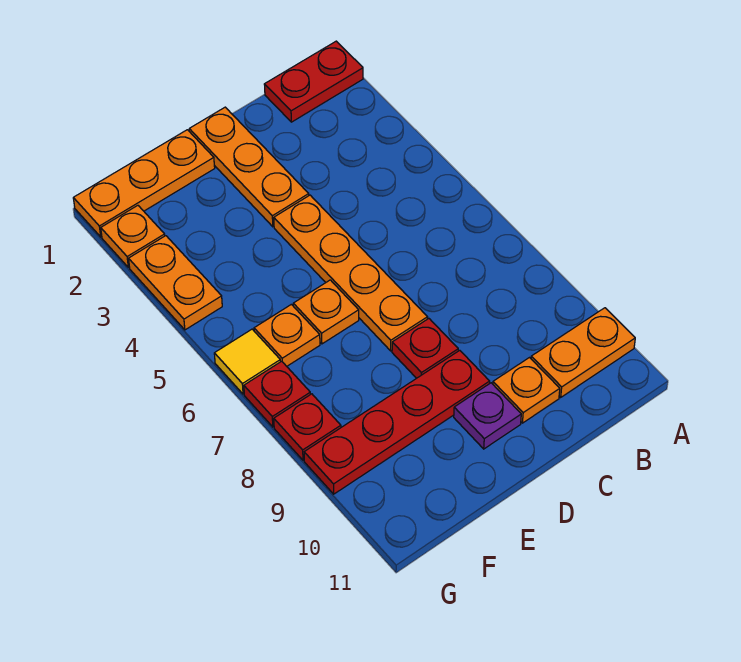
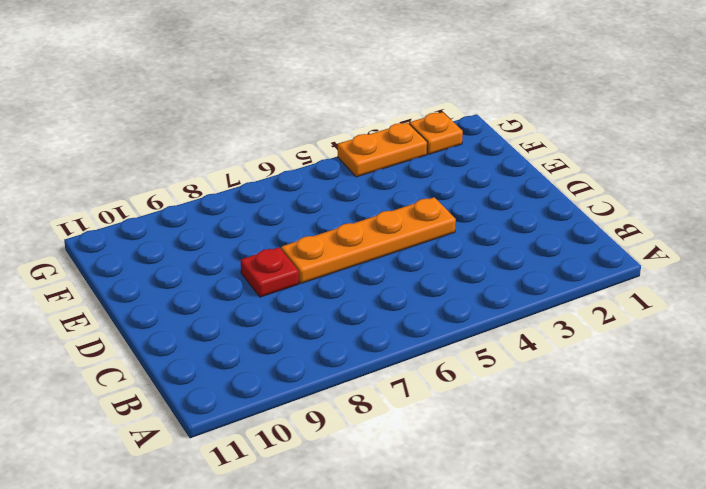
none -> red plate A1:B1 level 1
none -> orange plate A10:B10 level 1
none -> orange plate C10 level 1

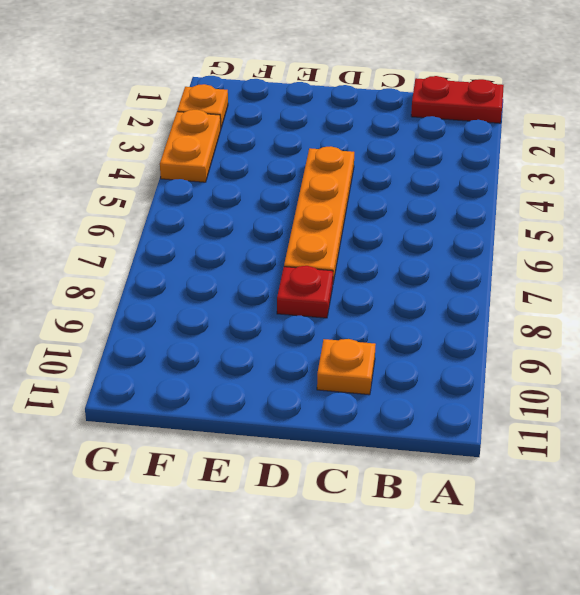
none -> orange plate A10:B10 level 1
none -> orange plate D1:D3 level 1
none -> red plate D9:G9 level 1

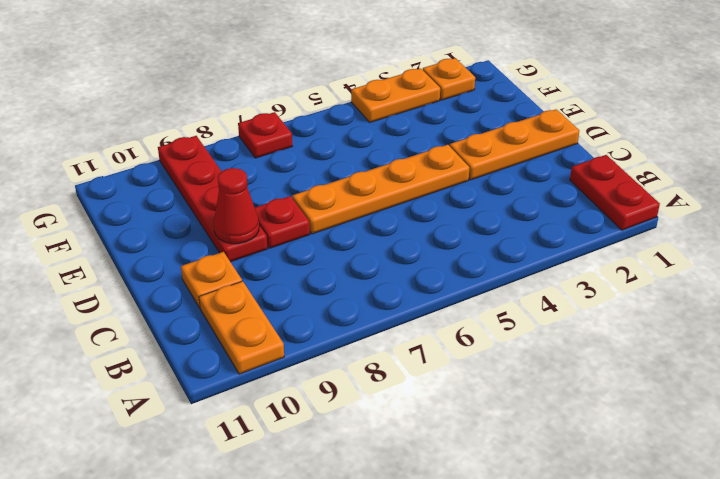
red cone D9 level 2 -> none
none -> purple plate D10 level 1
none -> orange plate E1:G1 level 1
none -> orange plate E6 level 1

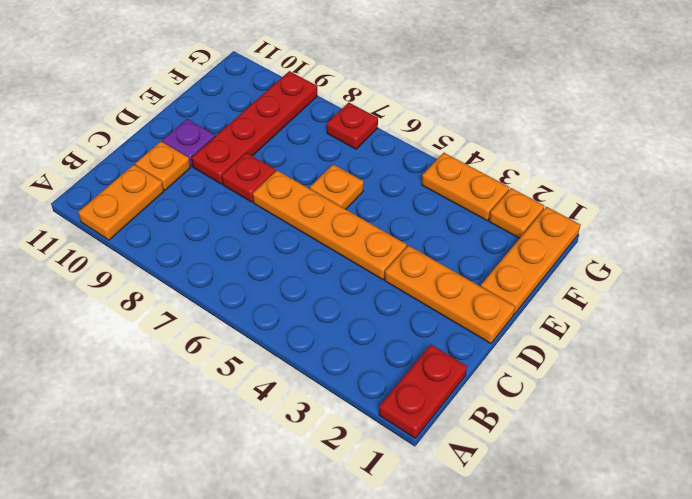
none -> orange plate F6 level 1
none -> yellow tile G6 level 1
none -> red plate G8 level 1

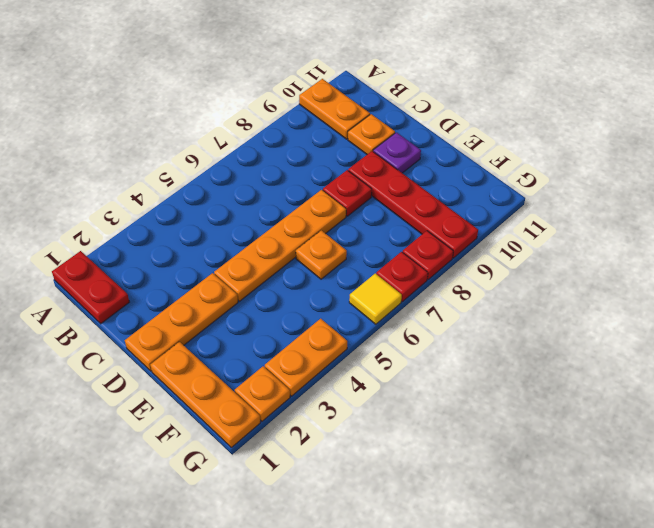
none -> orange plate F6 level 1

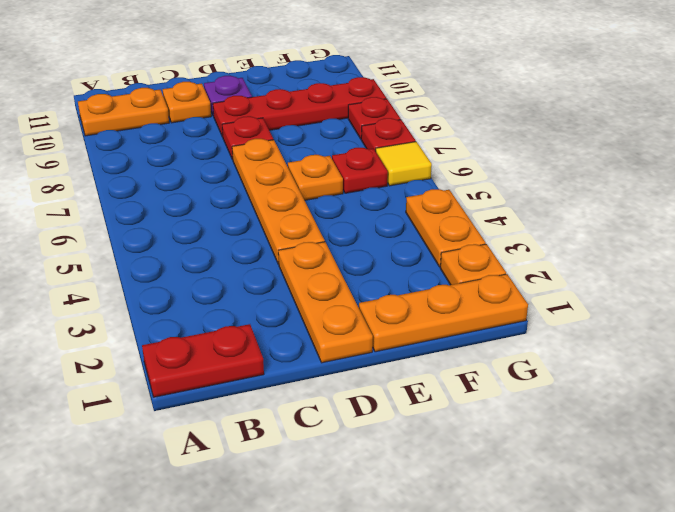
red plate F6 level 1 -> orange plate F6 level 1

